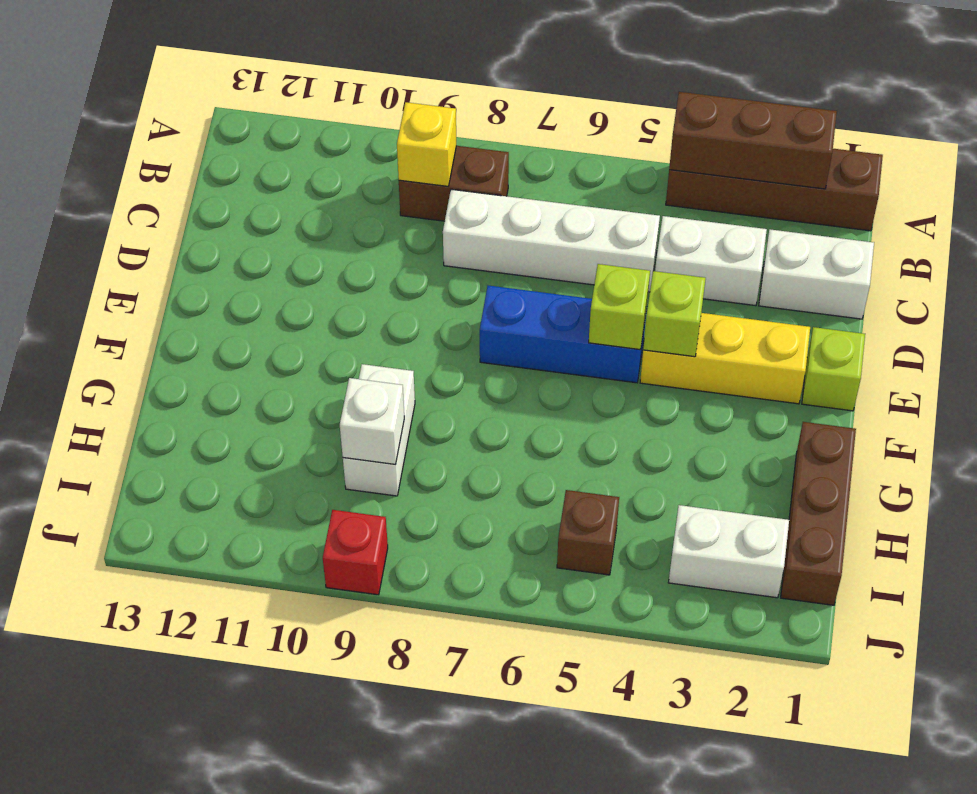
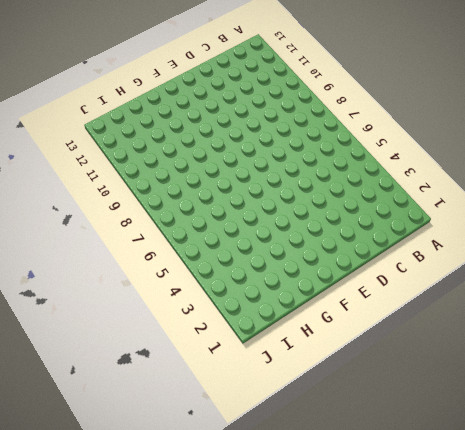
none -> brown brick A1:A4 level 1
none -> brown brick B8:B9 level 1
none -> white brick C1:C2 level 1

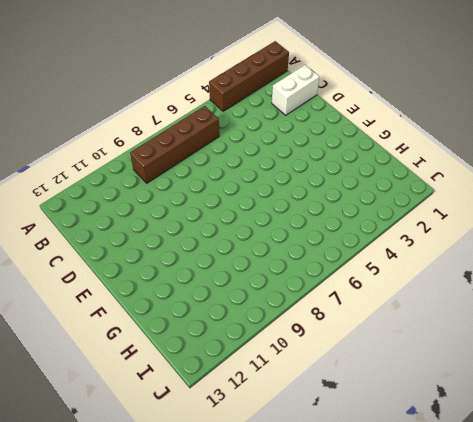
brown brick B6:B9 level 1 -> brown brick B8:B9 level 1
none -> white brick C3:C4 level 1
none -> white brick C5:C8 level 1
none -> lime brick E1 level 1

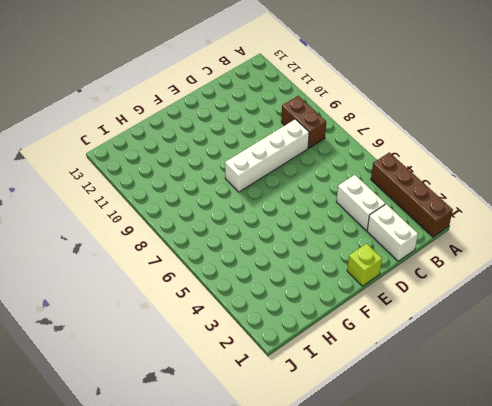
white brick C8:F8 level 1 -> white brick C5:C8 level 1
none -> yellow brick E2:E4 level 1
none -> blue brick E5:E7 level 1
none -> brown brick G1:I1 level 1

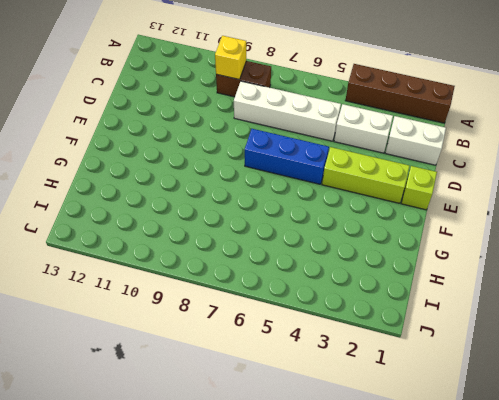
lime brick E2:E4 level 1 -> yellow brick E2:E4 level 1
none -> brown brick G1:I1 level 1
none -> white brick G9:H9 level 1
none -> white brick I2:I3 level 1

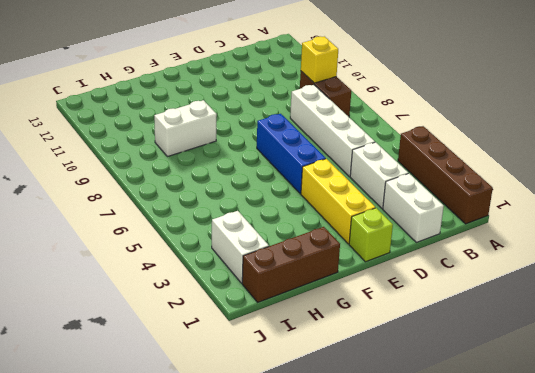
none -> brown brick I5 level 1
none -> red brick J9 level 1
none -> brown brick A2:A4 level 2

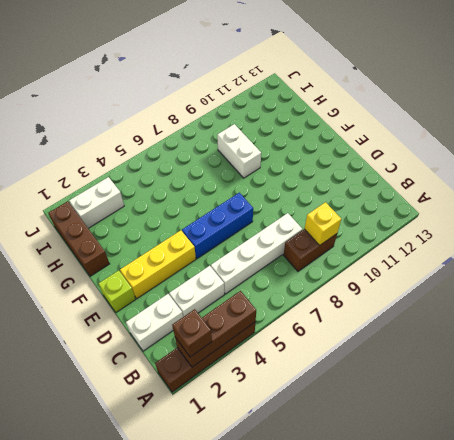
brown brick A2 level 3 -> brown brick I5 level 1
none -> red brick J9 level 1
none -> lime brick E4 level 2
none -> lime brick E5 level 2

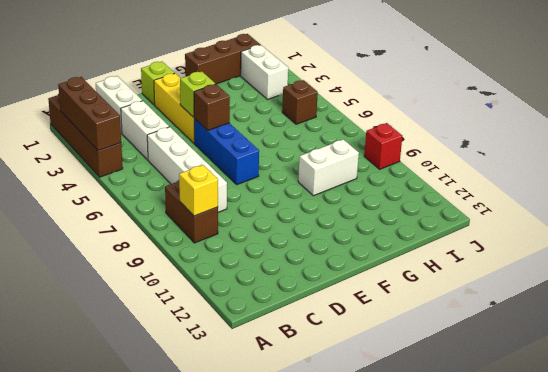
brown brick E5 level 2 -> lime brick E5 level 2
none -> white brick H9 level 2

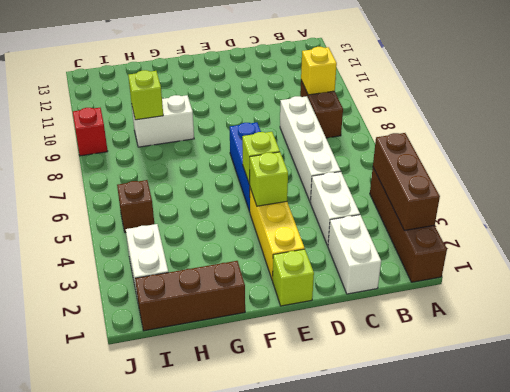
lime brick H9 level 2 -> white brick H9 level 2

